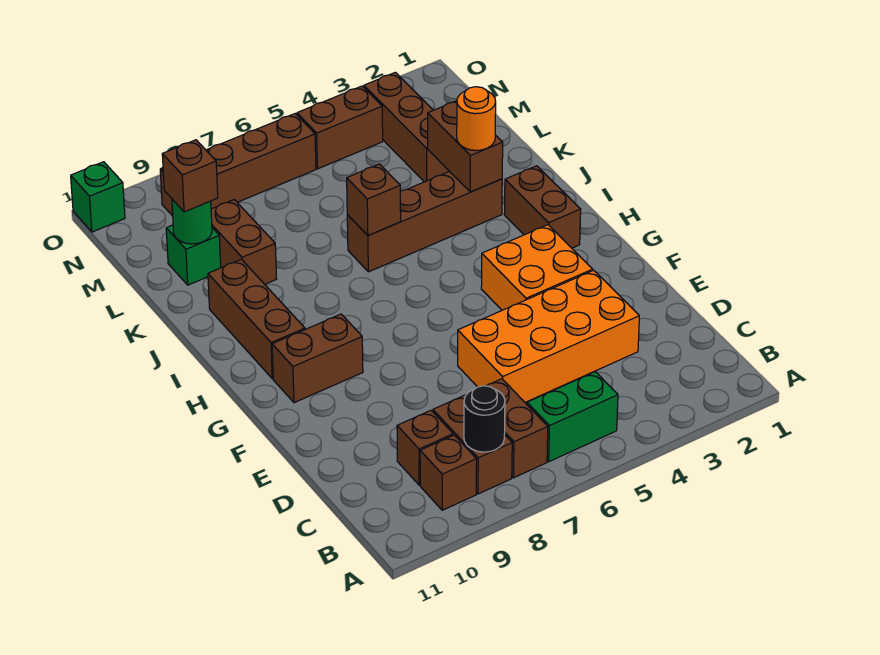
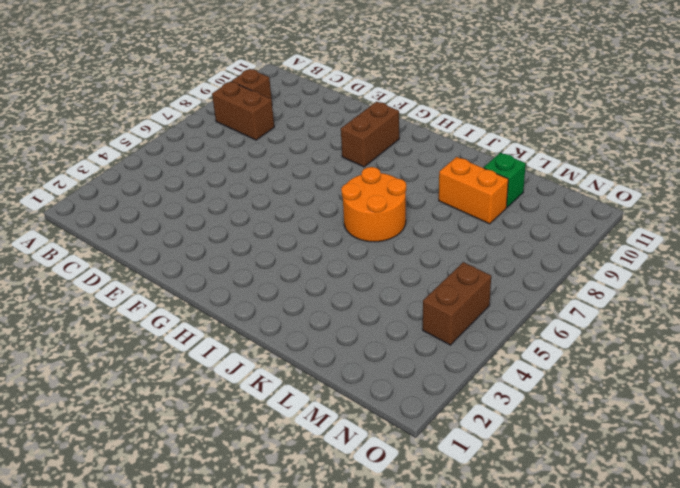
orange round brick I6:J7 level 1 -> brown brick J3:J6 level 1
orange brick K9:L9 level 1 -> brown brick K9:L9 level 1
none -> green brick B5:B6 level 1
none -> brown brick B7:C7 level 1
none -> brown brick C9 level 1

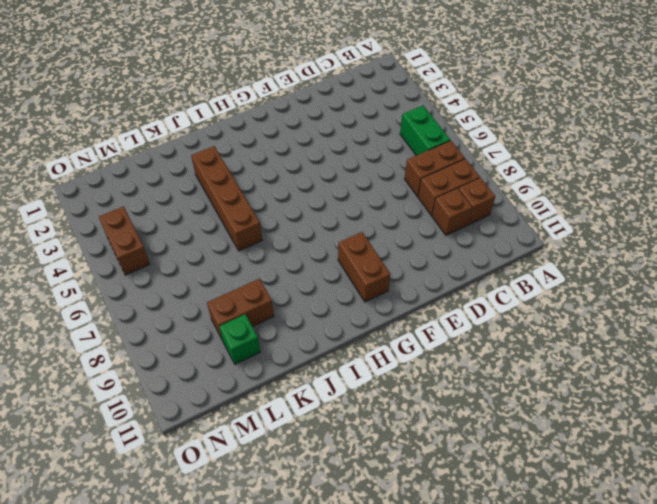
none -> orange brick D3:E6 level 1
none -> orange brick F3:G4 level 1
none -> brown brick H2:I2 level 1

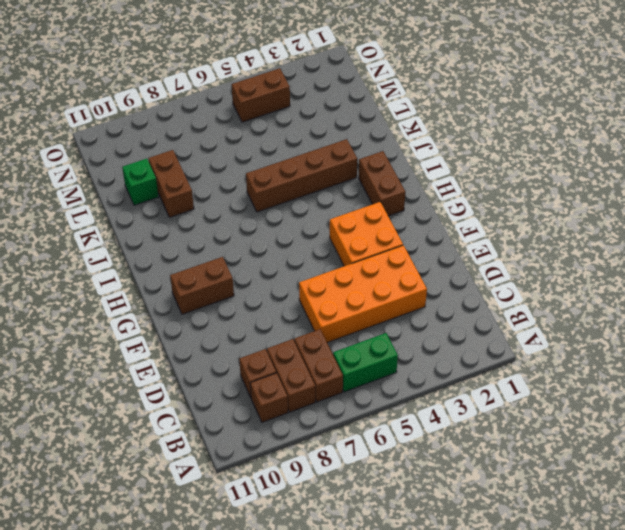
none -> brown brick H10:J10 level 1
none -> brown brick L3:N3 level 1
none -> brown brick N6:N9 level 1

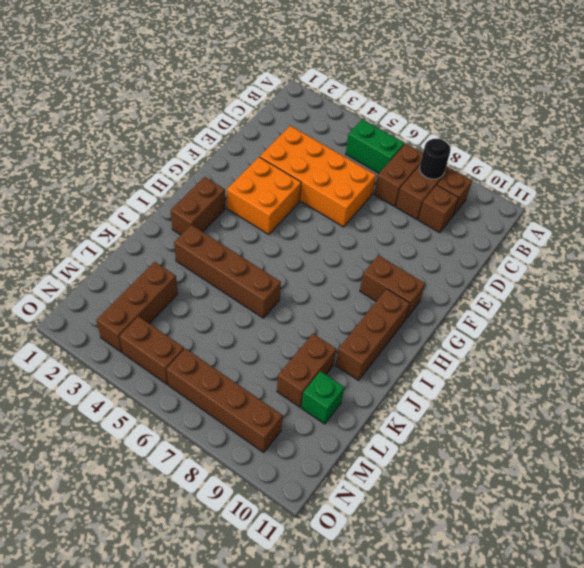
none -> green brick O11 level 1
none -> brown brick J3:K3 level 2
none -> brown brick J6 level 2

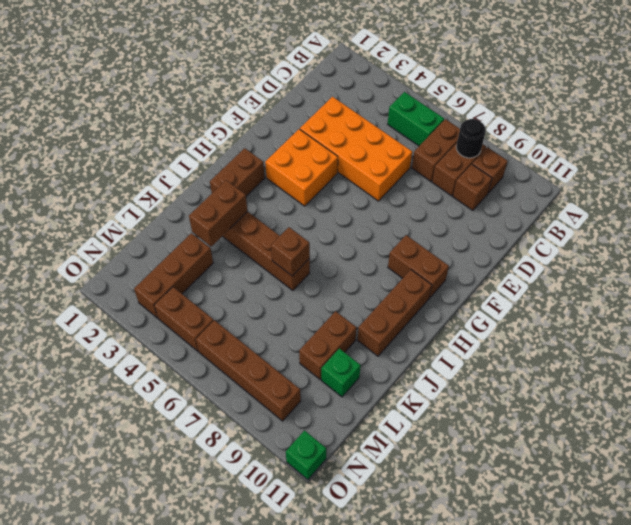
none -> green round brick L10 level 2
none -> orange round brick J3 level 3
none -> brown brick L10 level 3

